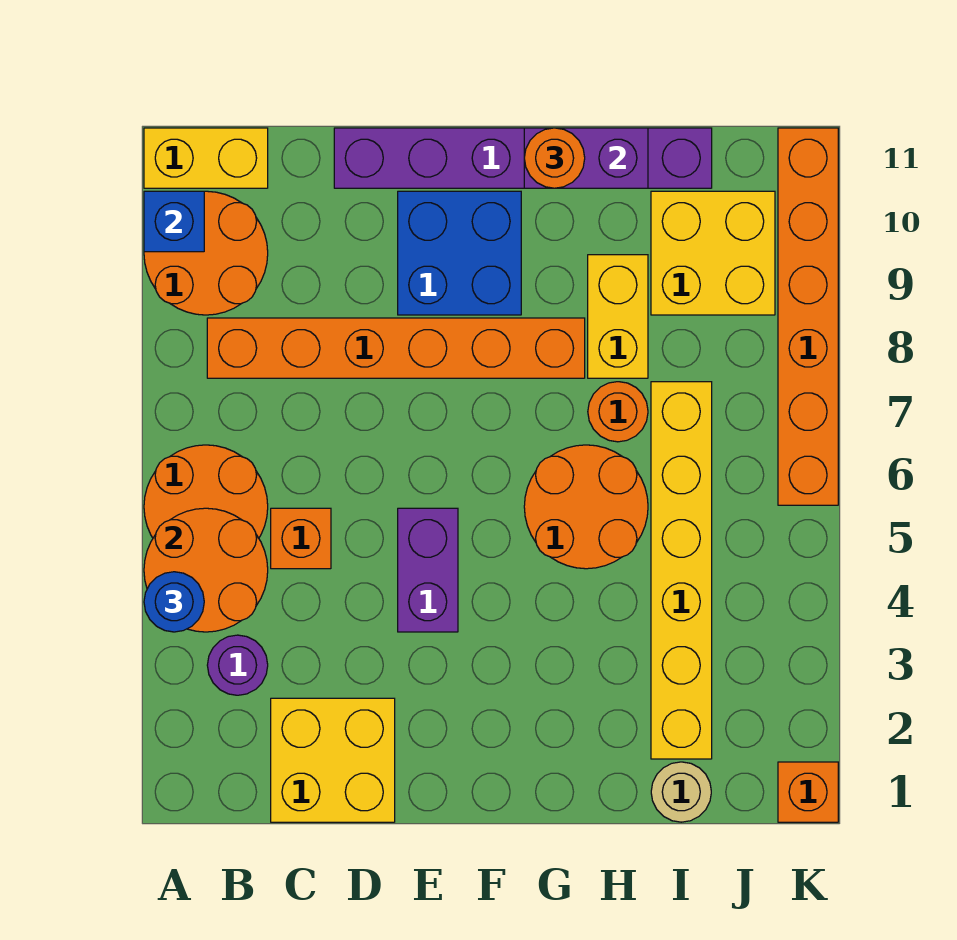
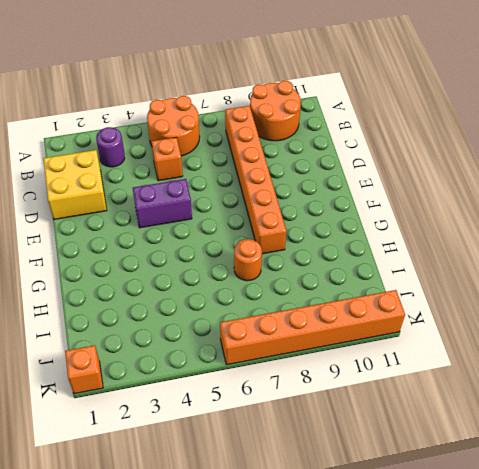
none -> yellow brick A11:B11 level 1
none -> purple brick D11:I11 level 1
none -> blue brick E9:F10 level 1

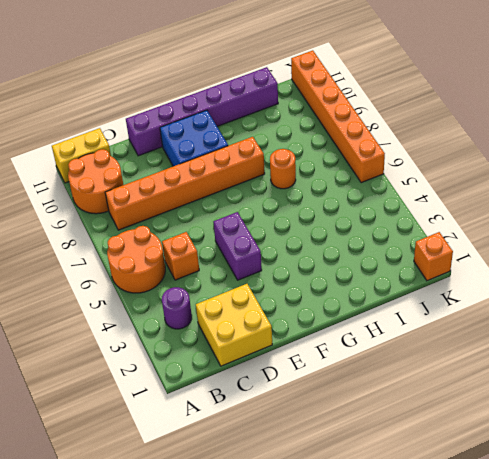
none -> orange round brick G5:H6 level 1
none -> yellow brick H8:H9 level 1
none -> tan round brick I1 level 1

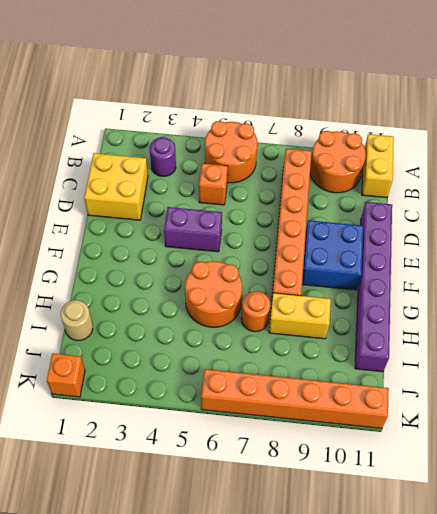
none -> yellow brick I2:I7 level 1
none -> yellow brick I9:J10 level 1
none -> orange round brick A4:B5 level 2

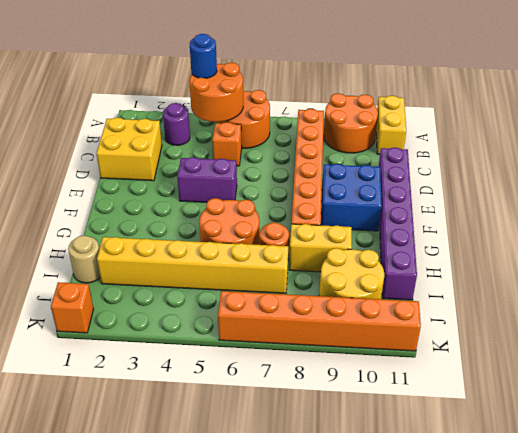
yellow round brick I9:J10 level 1 -> yellow brick I9:J10 level 1
none -> blue brick A10 level 2
none -> purple brick G11:H11 level 2
none -> orange round brick G11 level 3

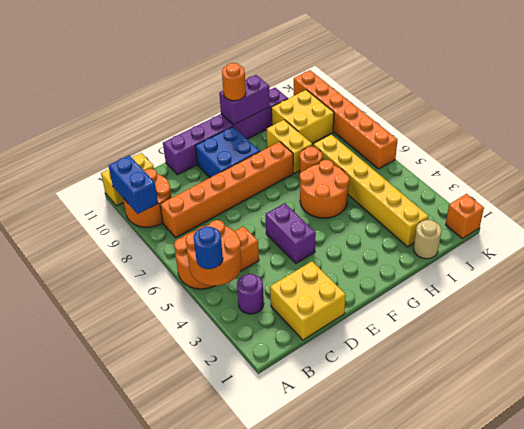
blue brick A9:A10 level 2 -> blue brick A10 level 2

